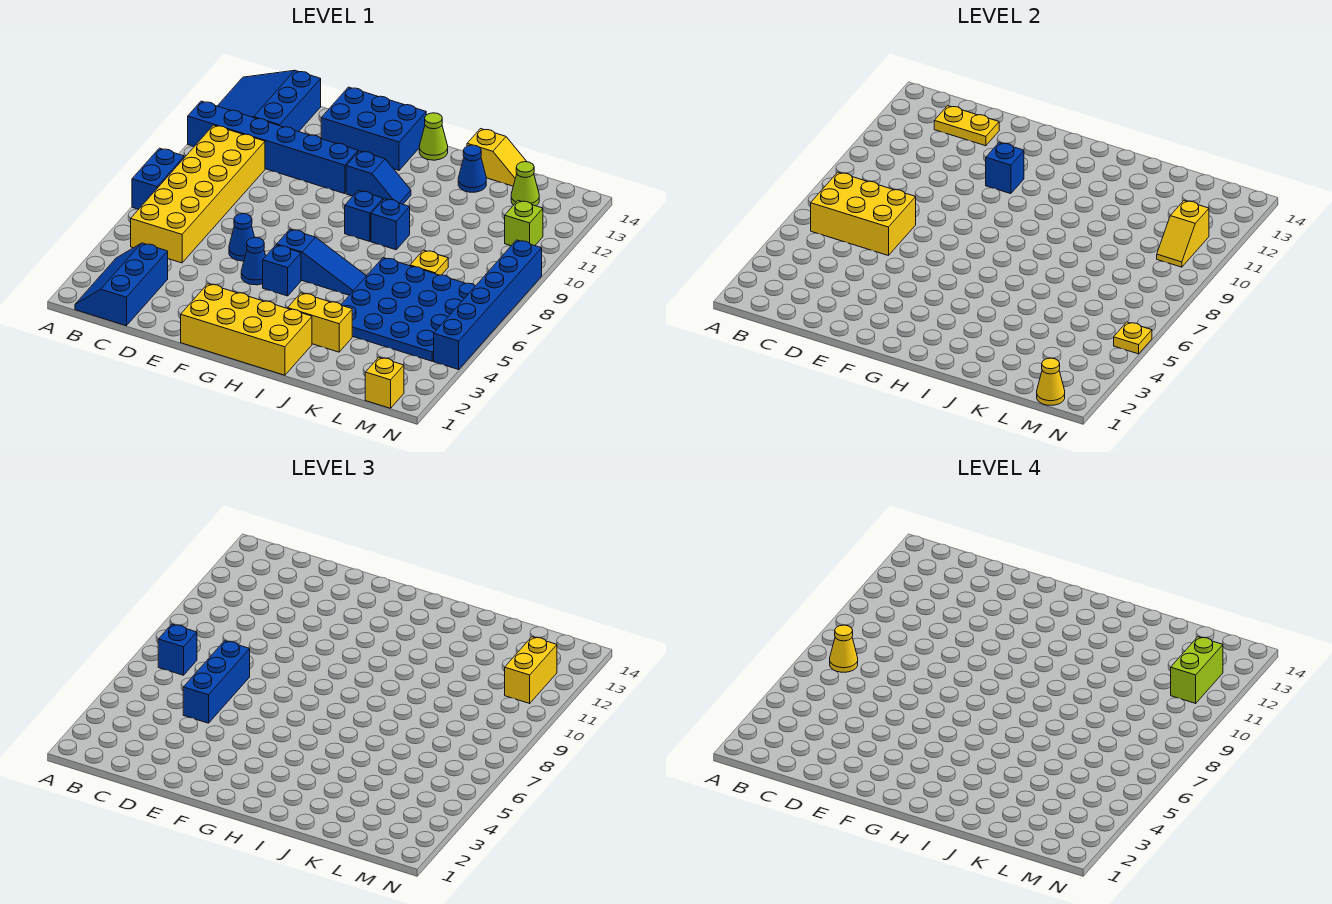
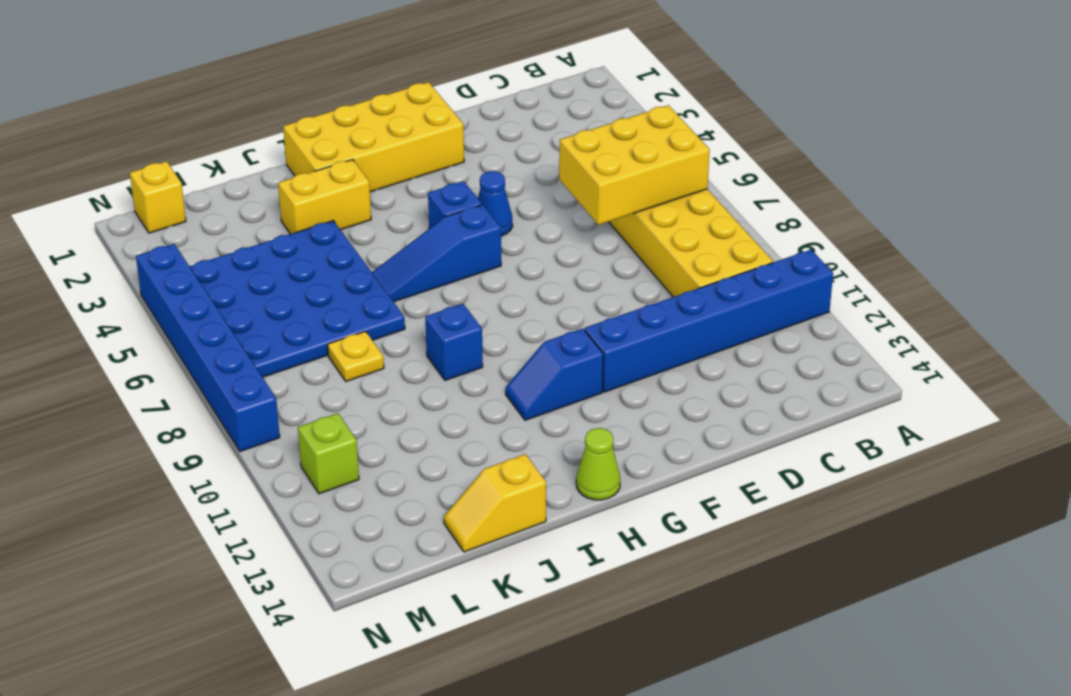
none -> blue brick A7:A8 level 1
none -> blue slope A12:C14 level 1 top C
none -> blue slope B1:C3 level 1 top C
none -> blue cone E6 level 1

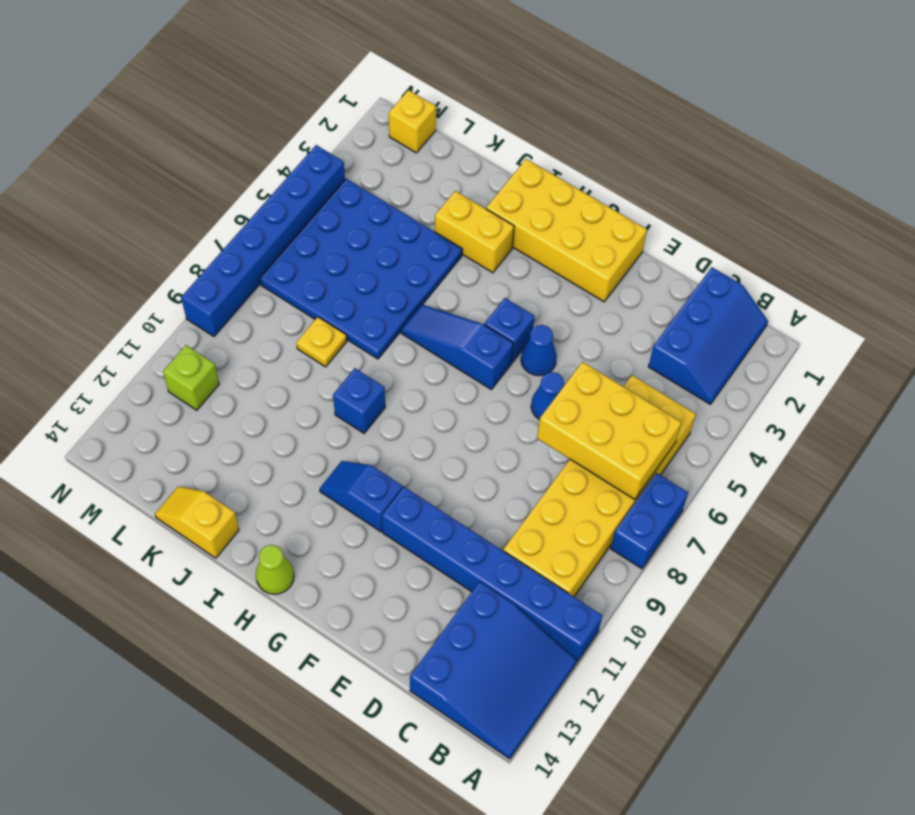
none -> blue brick E13:G14 level 1
none -> blue brick H9 level 1
none -> blue cone J13 level 1
none -> lime cone L13 level 1

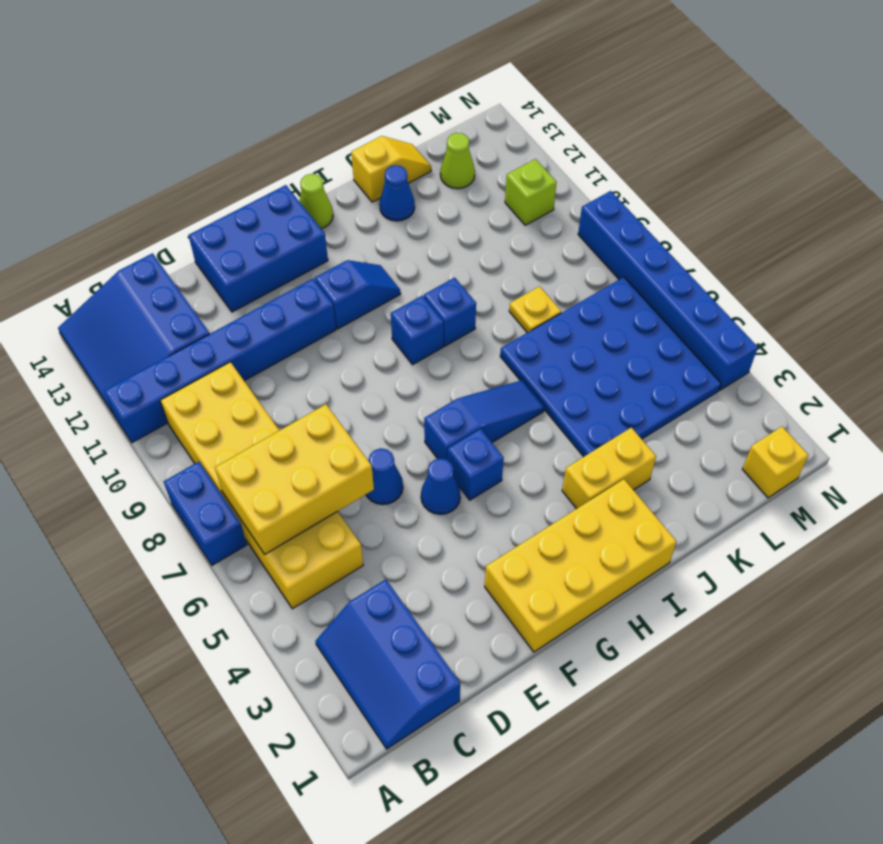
none -> yellow plate C13:D13 level 2
none -> blue brick F11 level 2
none -> yellow cone M1 level 2
none -> yellow slope M10:M11 level 2 top 11

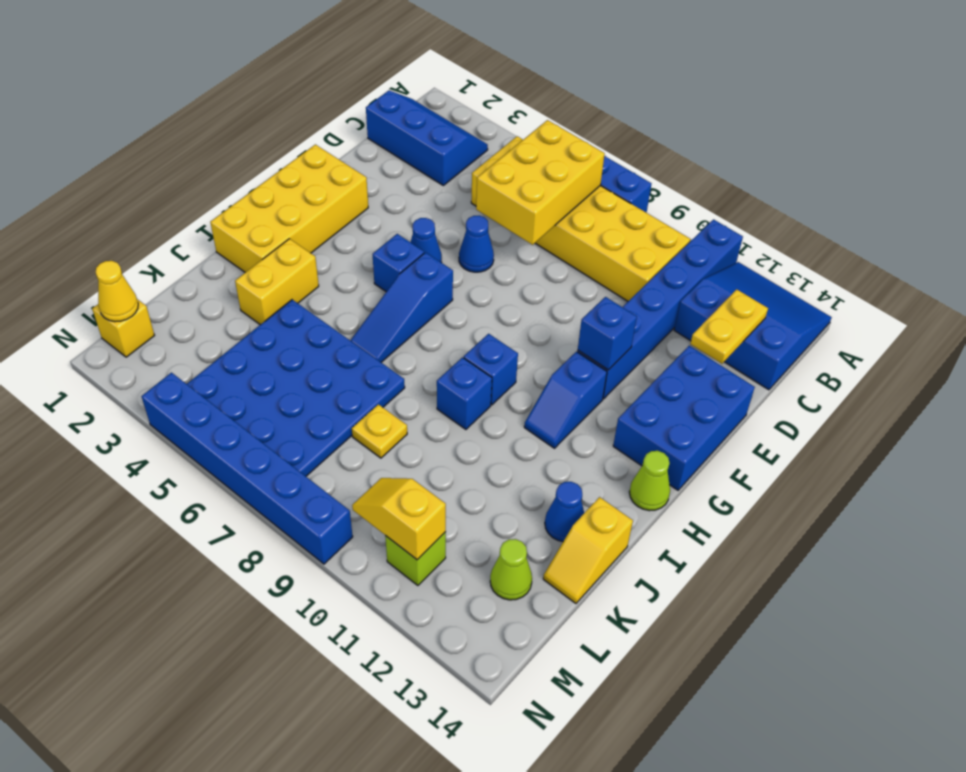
none -> yellow plate N5 level 2
none -> blue brick B7 level 3
none -> blue brick D5:D7 level 3
none -> yellow brick M11:M12 level 3

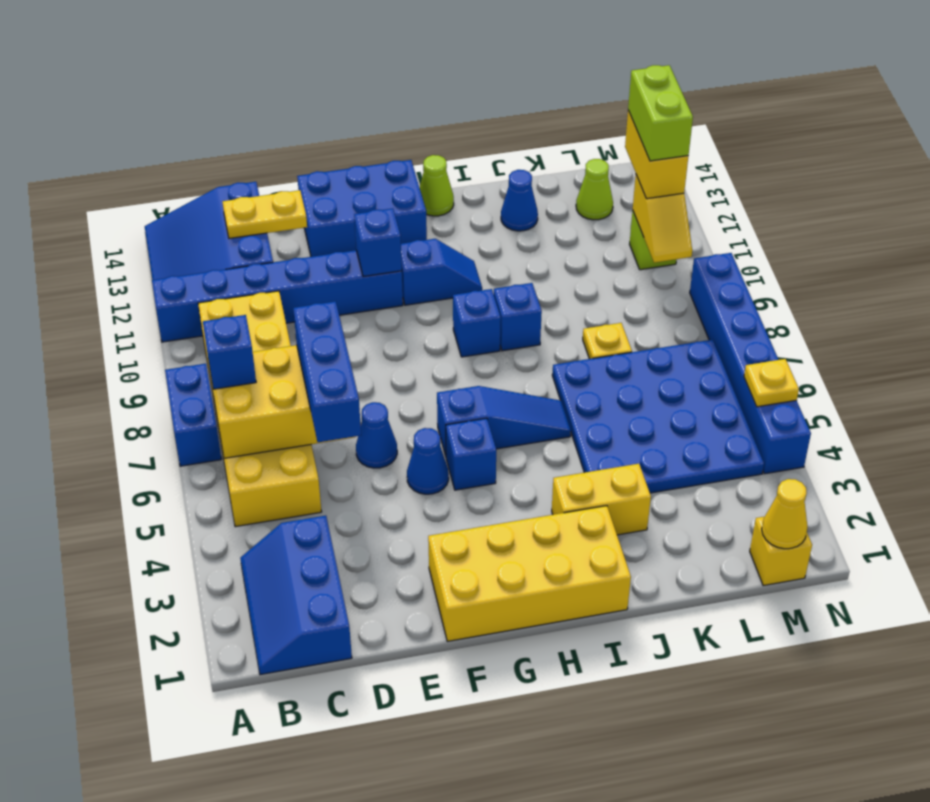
none -> yellow slope J14:K14 level 1 top J
none -> yellow cone B7 level 4

